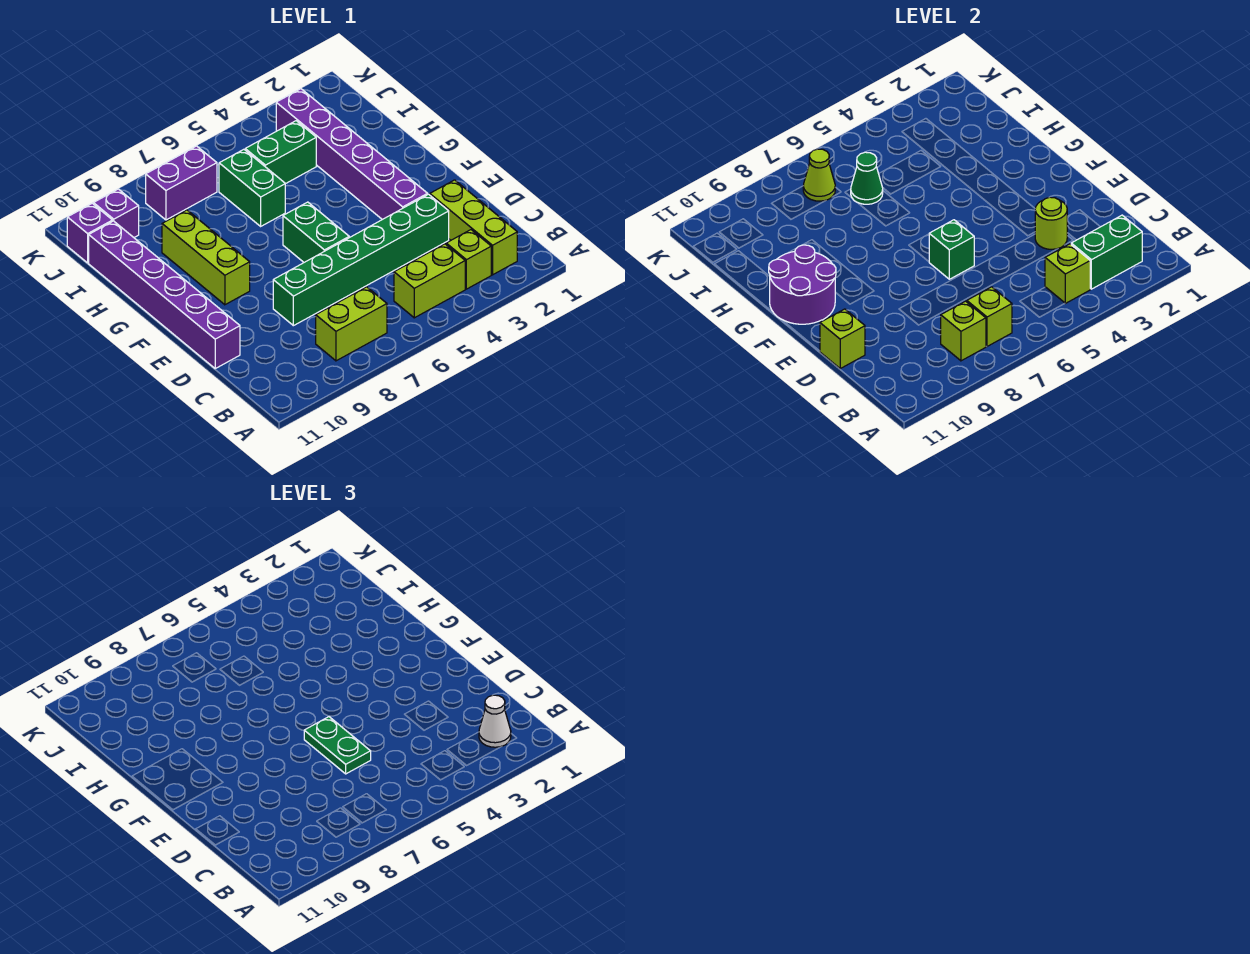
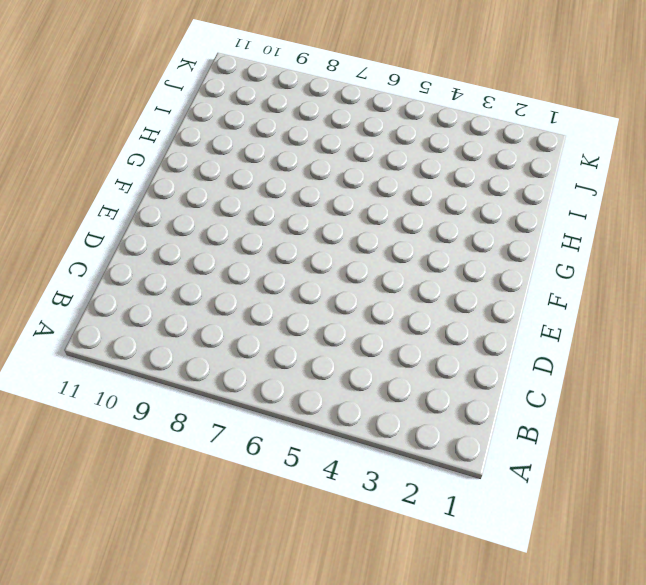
none -> lime brick B2:D2 level 1
none -> lime brick B3 level 1
none -> lime brick B4:B5 level 1

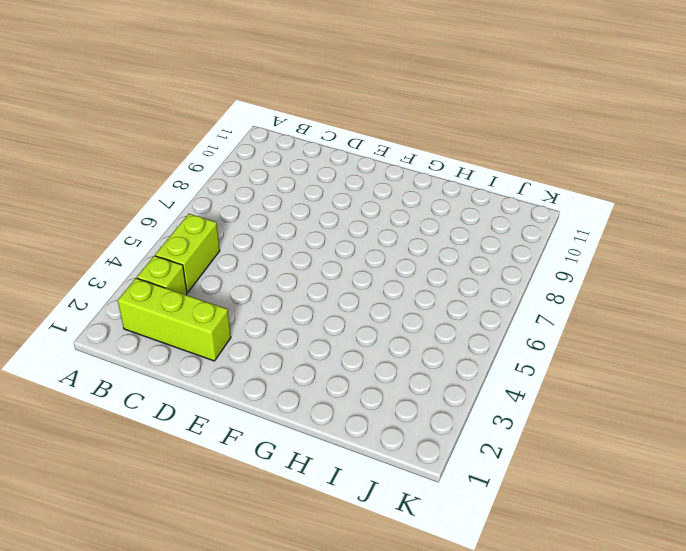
none -> lime brick B7:B8 level 1
none -> green brick D3:D8 level 1
none -> purple brick D11:I11 level 1

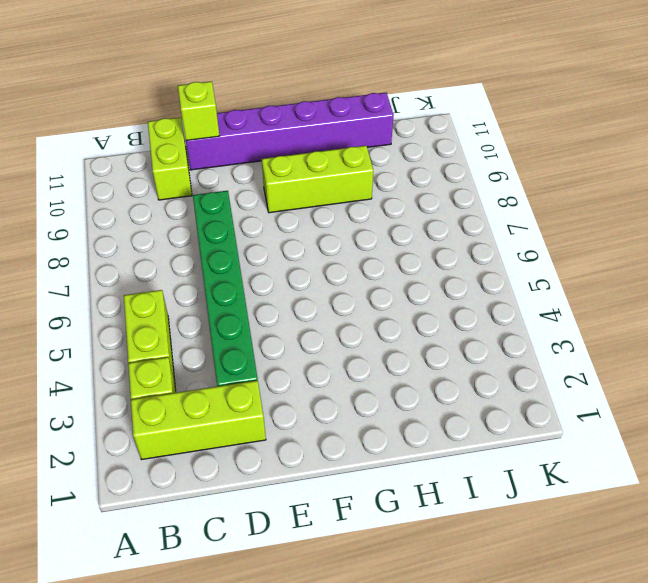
lime brick C10:C11 level 1 -> lime brick B7:B8 level 1
none -> purple brick E3:J3 level 1
none -> green brick E6:F6 level 1
none -> green brick H6:I6 level 1

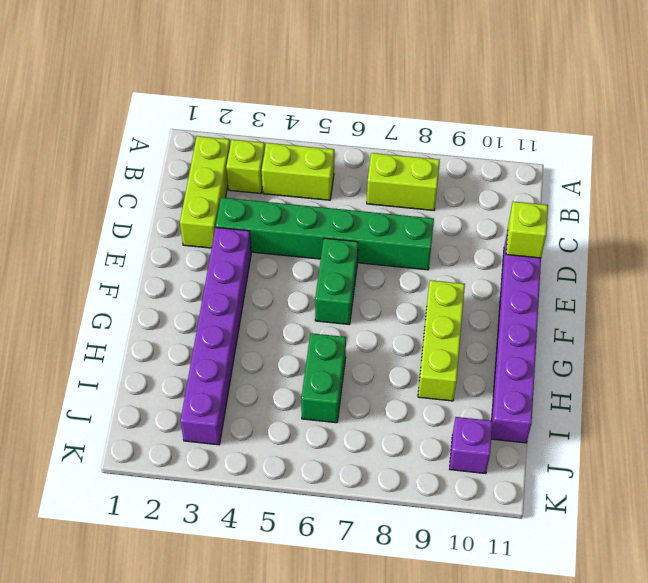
none -> green brick I4:I5 level 1
none -> purple brick J7:J8 level 1
none -> purple brick J11 level 1

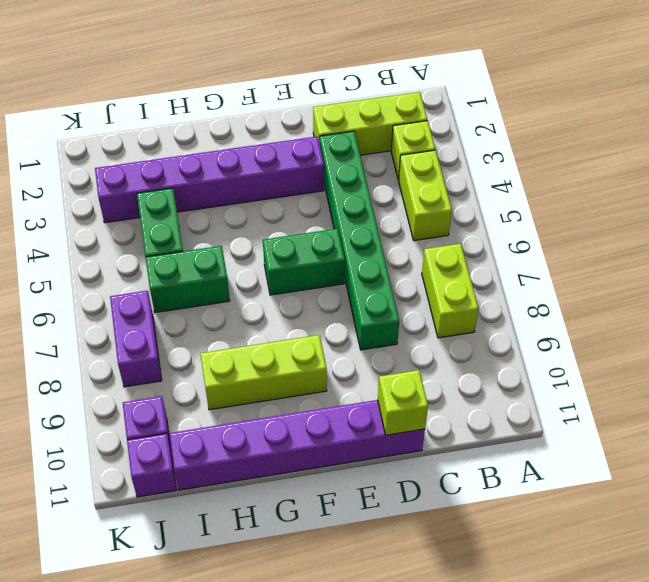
none -> green brick B2:B3 level 2
none -> lime brick B4 level 2
none -> lime brick B7 level 2

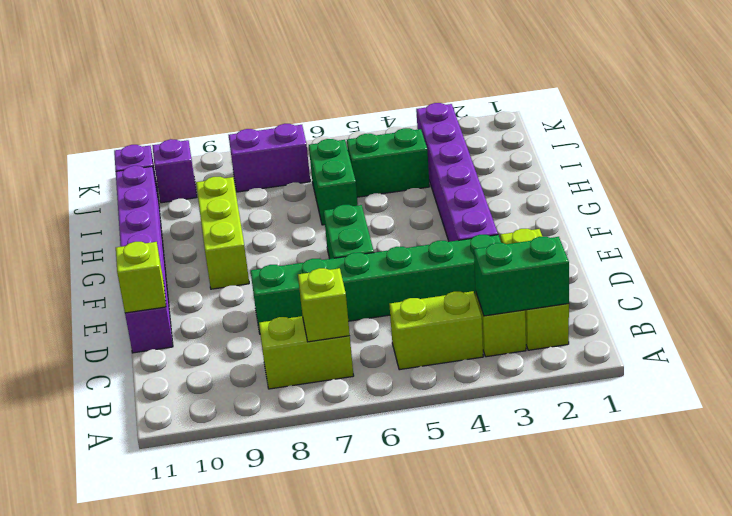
none -> lime brick B4 level 2
none -> lime brick B8 level 2
none -> lime round brick D3 level 2

